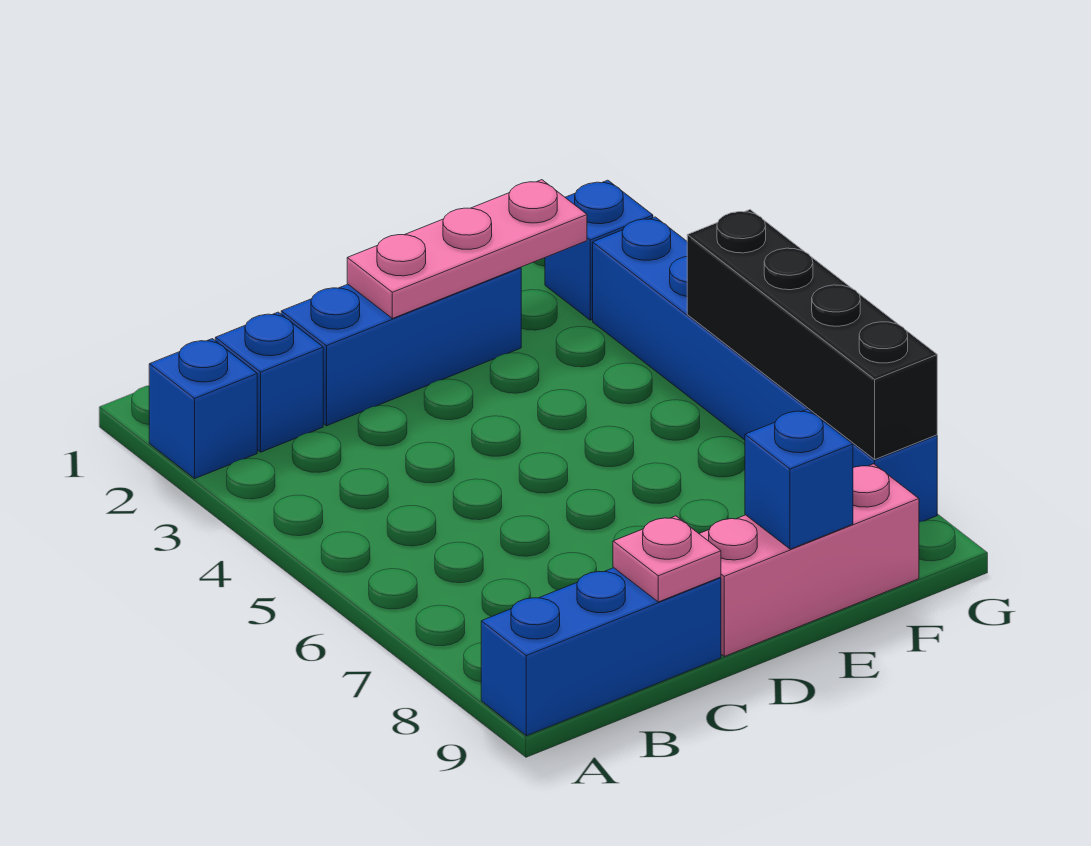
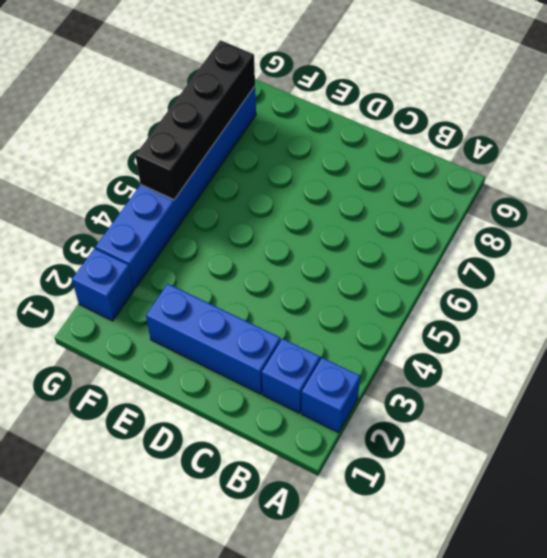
none -> blue brick A9:C9 level 1
none -> pink brick D9:F9 level 1

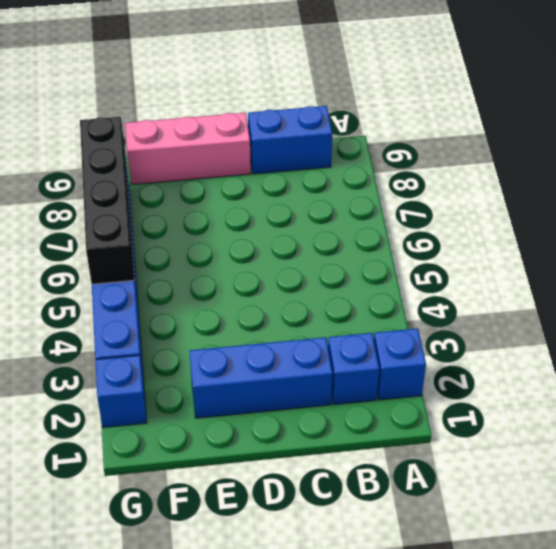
blue brick B9:C9 level 1 -> blue brick A9:C9 level 1
none -> pink plate C9 level 2
none -> pink plate D2:F2 level 2

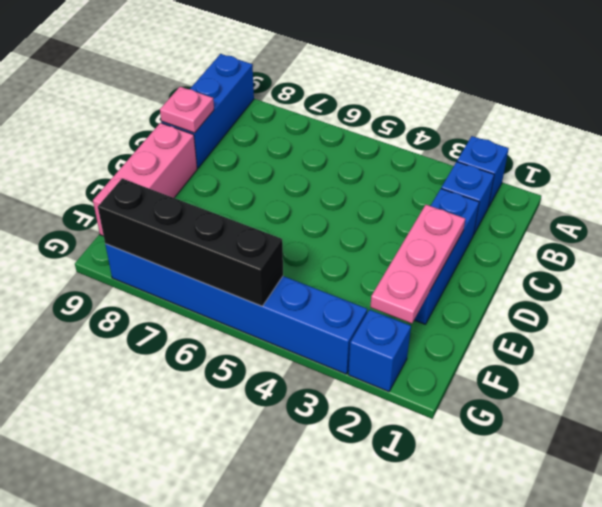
none -> blue brick E9 level 2

